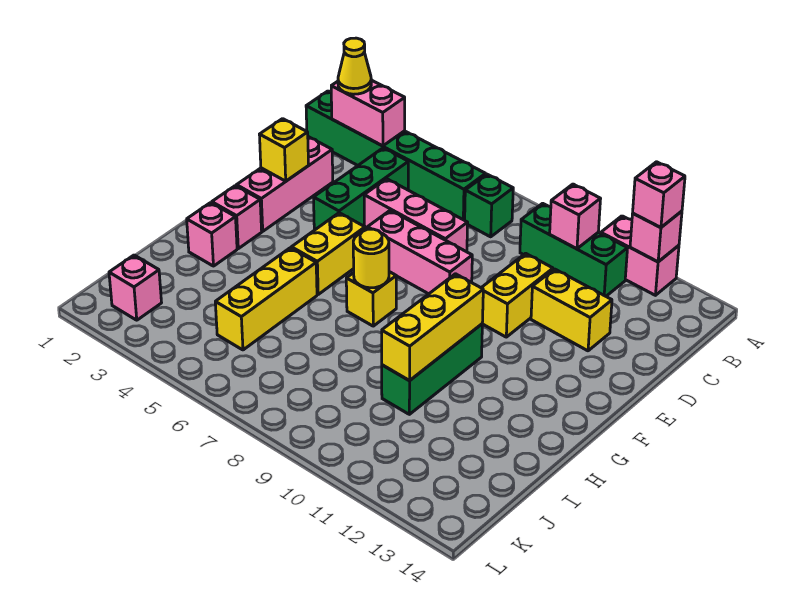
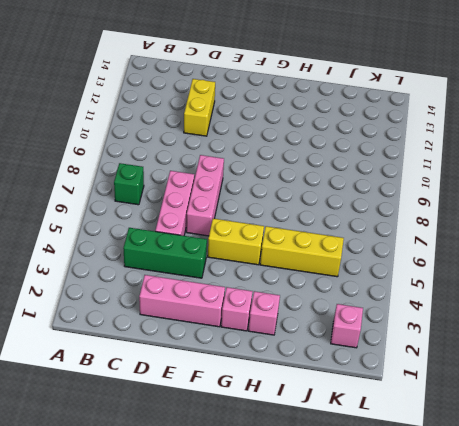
none -> pink brick A11:A12 level 1
none -> green brick B1:B6 level 1
none -> green brick B9:B11 level 1

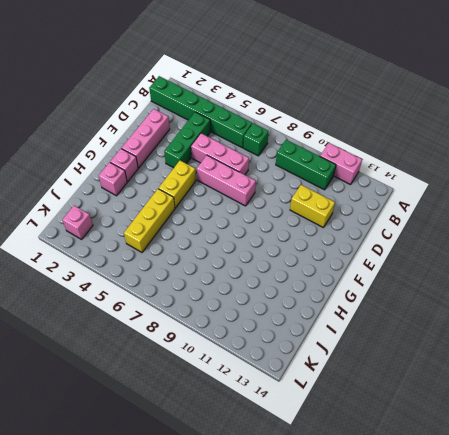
none -> yellow brick D10:E10 level 1
none -> yellow brick G7 level 1
none -> green brick G10:I10 level 1

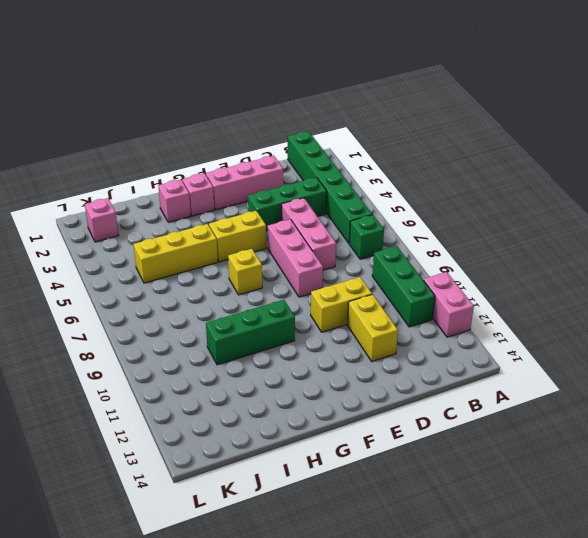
none -> pink brick A12 level 2
none -> pink brick B2:B3 level 2
none -> pink brick B10 level 2

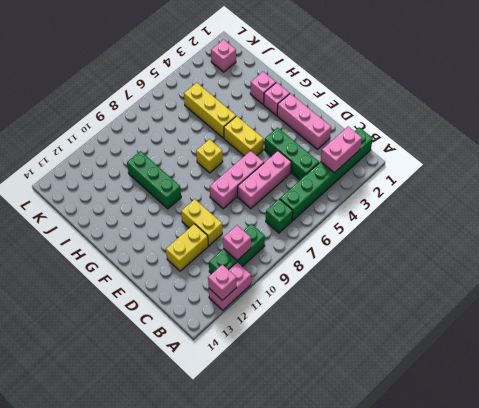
none -> yellow brick E2 level 2
none -> yellow round brick G7 level 2
none -> yellow brick G10:I10 level 2

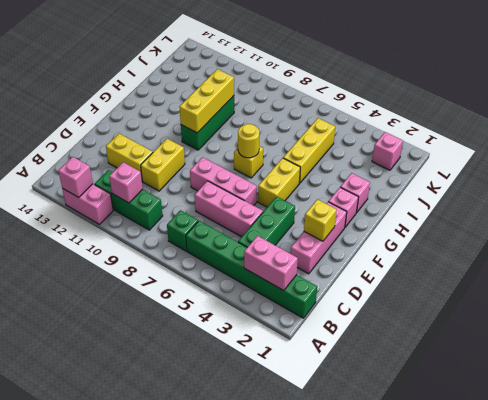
none -> pink brick A12 level 3
none -> yellow cone B2 level 3

